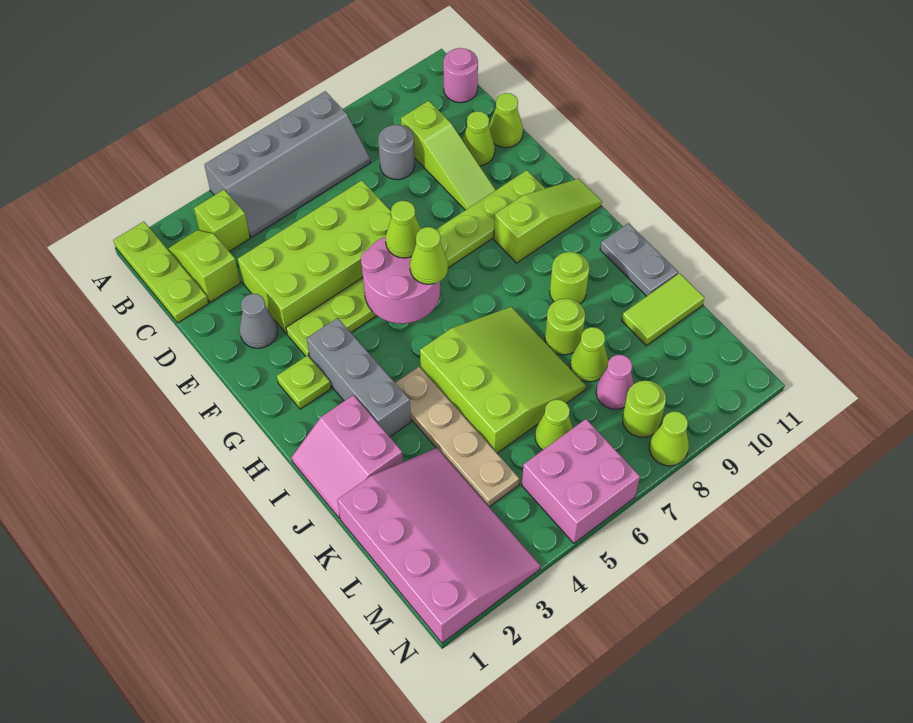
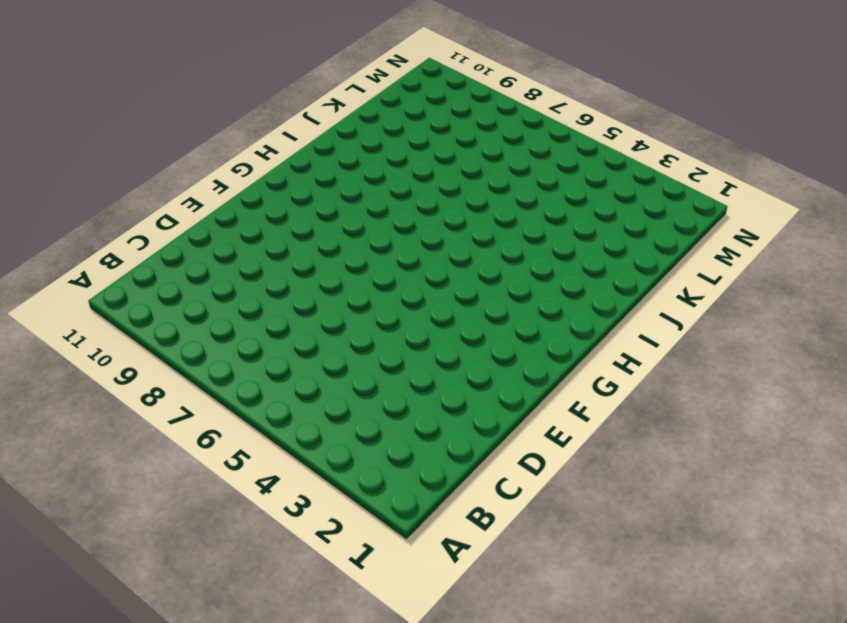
none -> lime plate A1:C1 level 1
none -> grey slope A4:B7 level 1 top A
none -> lime slope B2:C2 level 1 top C
none -> lime brick B3 level 1

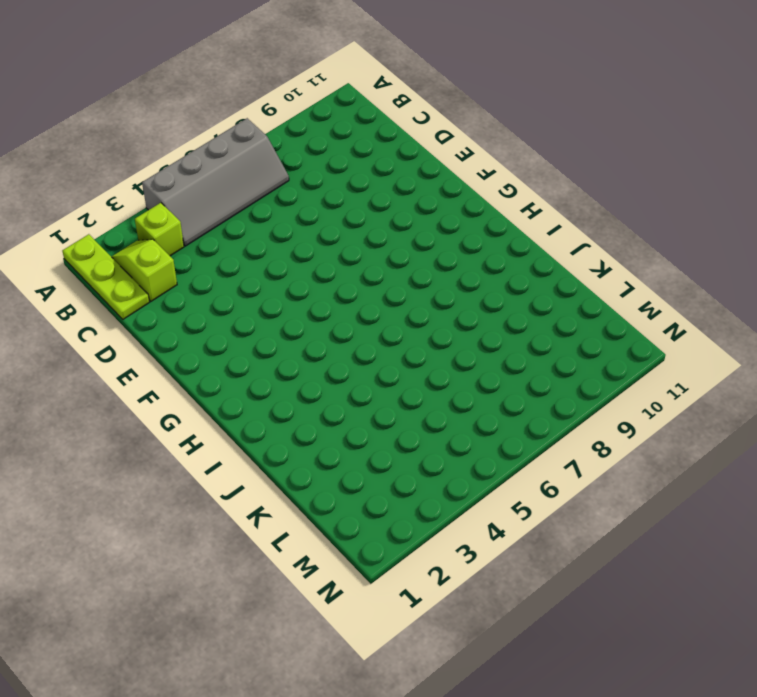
none -> pink round brick B11 level 1
none -> grey round brick C8 level 1
none -> lime slope C9:E9 level 1 top C
none -> lime brick D3:E6 level 1

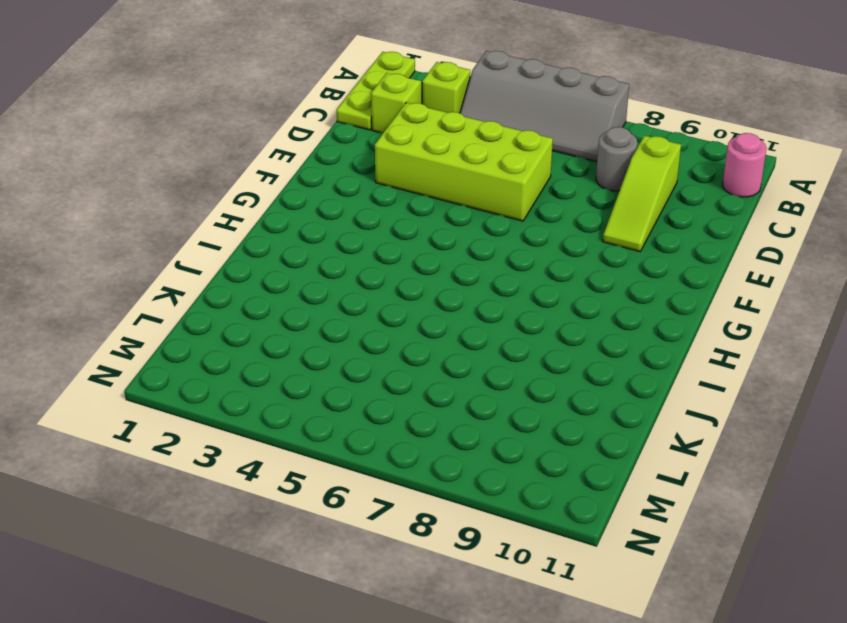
none -> lime cone D10 level 1
none -> lime cone D11 level 1
none -> grey cone E2 level 1
none -> lime plate F3:F10 level 1

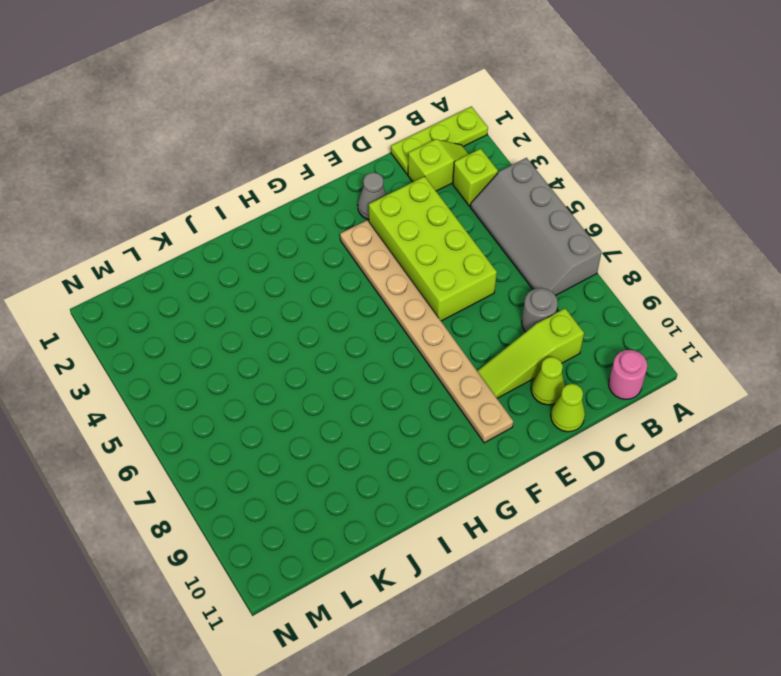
tan plate F3:F10 level 1 -> lime plate F3:F10 level 1
none -> lime plate G2 level 1
none -> grey brick G3:I3 level 1
none -> lime slope G9:G11 level 1 top 9
none -> pink slope I1:J2 level 1 top 2

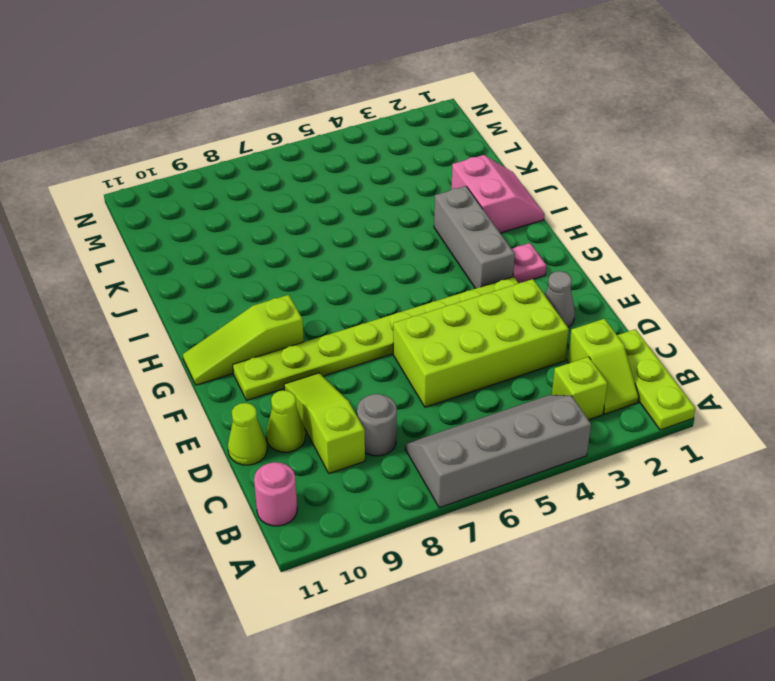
pink plate G2 level 1 -> lime plate G2 level 1
none -> tan plate I4:L4 level 1
none -> lime slope I5:K7 level 1 top 5
none -> lime round brick I9 level 1
none -> grey plate I11:J11 level 1

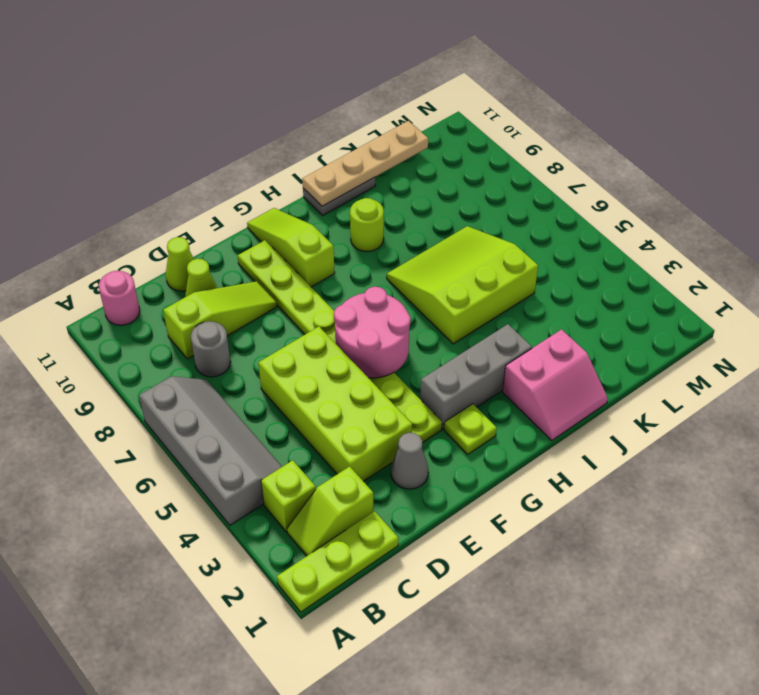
tan plate I11:L11 level 2 -> tan plate I4:L4 level 1
none -> lime round brick J8 level 1
none -> pink slope K1:N3 level 1 top 1
none -> lime cone K8 level 1
none -> lime tile K10:K11 level 1

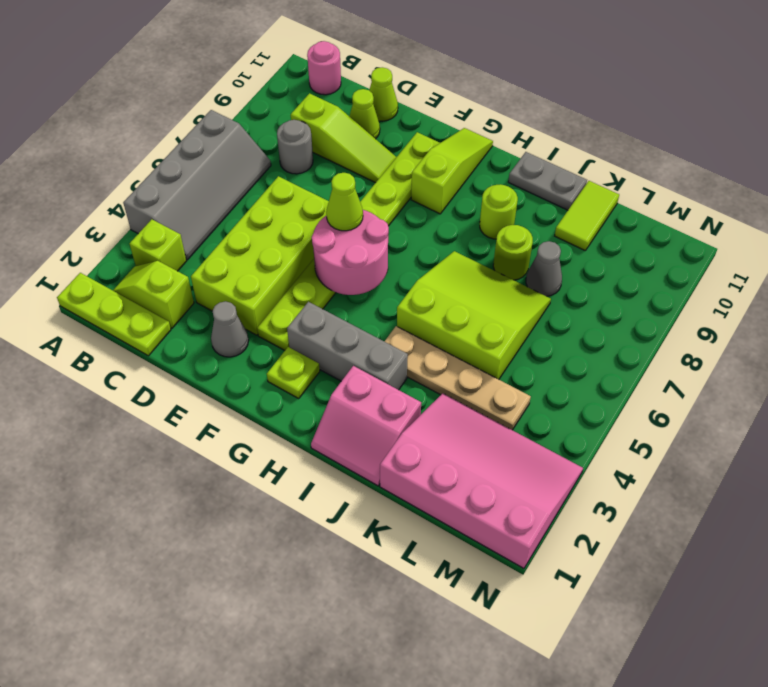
grey cone K8 level 1 -> lime cone K8 level 1
none -> lime cone L6 level 1
none -> pink cone L8 level 1
none -> pink brick M5:N6 level 1
none -> lime round brick M8 level 1

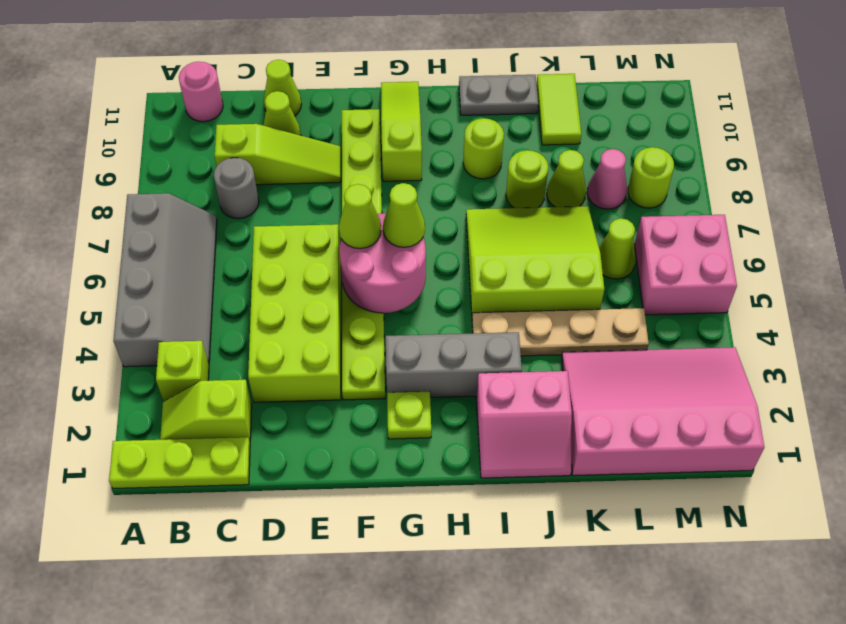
none -> grey cone E2 level 1
none -> lime cone N8 level 1

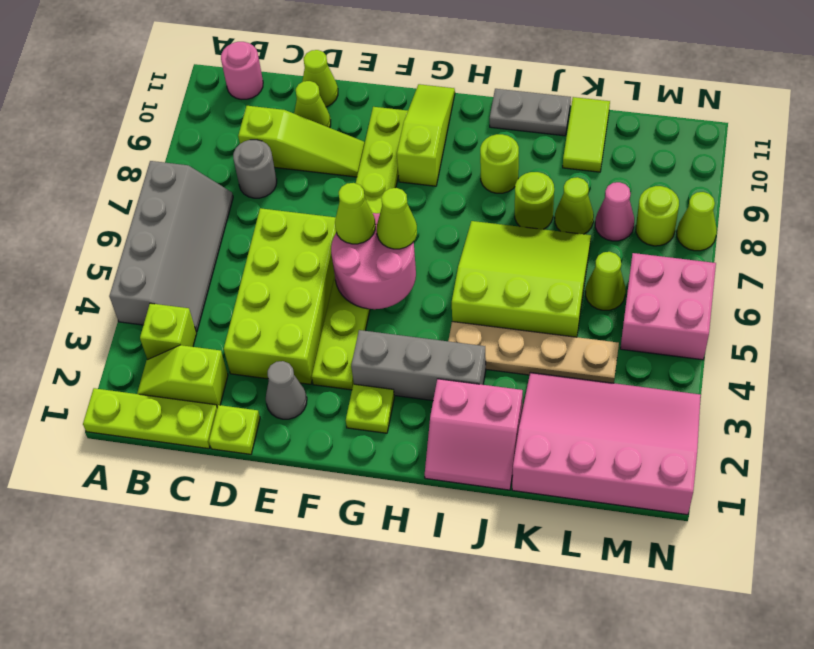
lime plate D1 level 1 -> none

